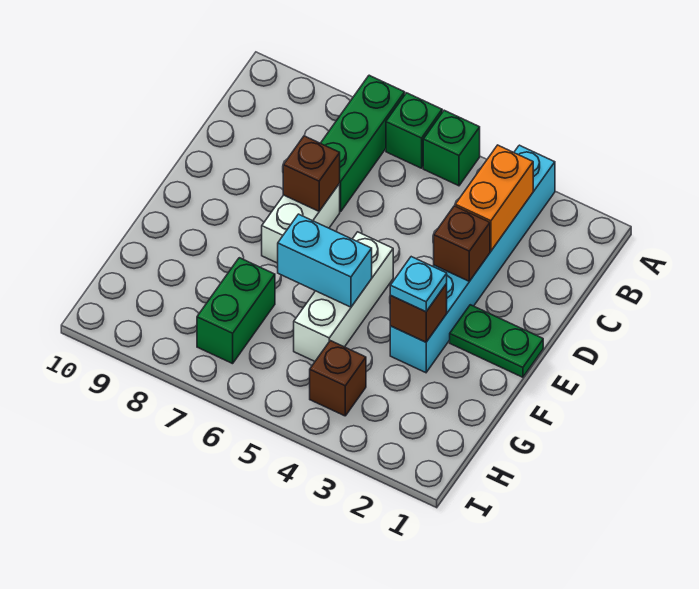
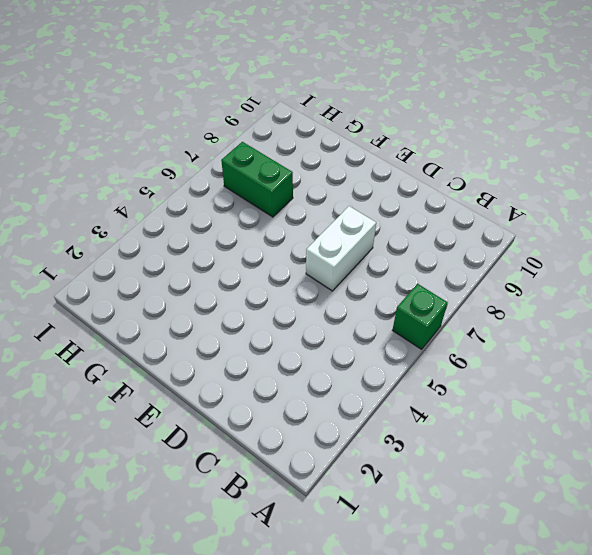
white brick D6:D7 level 1 -> white brick D7:E7 level 1
none -> cyan brick A3:F3 level 1
none -> green brick A5 level 1
none -> green brick A7:C7 level 1

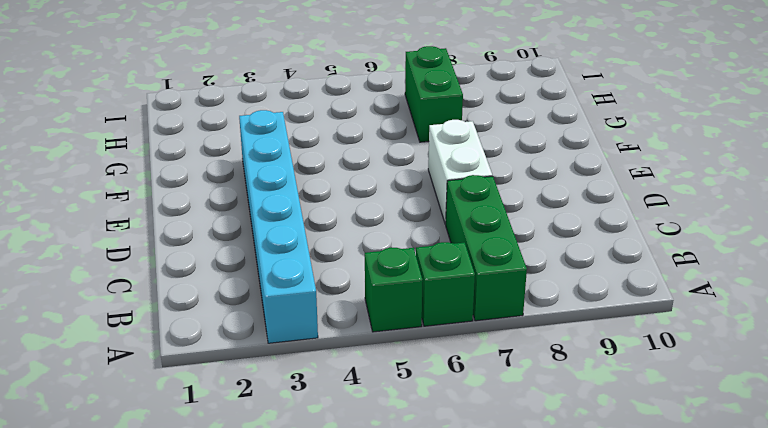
none -> green plate E1:E2 level 1
none -> white brick E5:G5 level 1
none -> brown brick H4 level 1

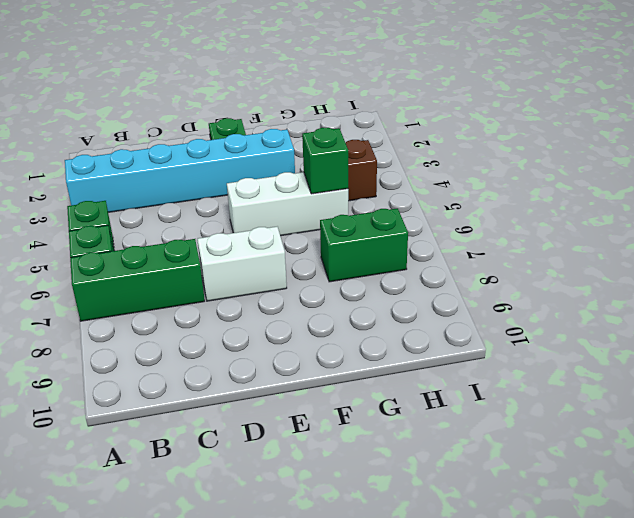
green brick G5 level 2 -> none
none -> orange brick B3:C3 level 2
none -> brown brick D3 level 2
none -> brown brick D7 level 2

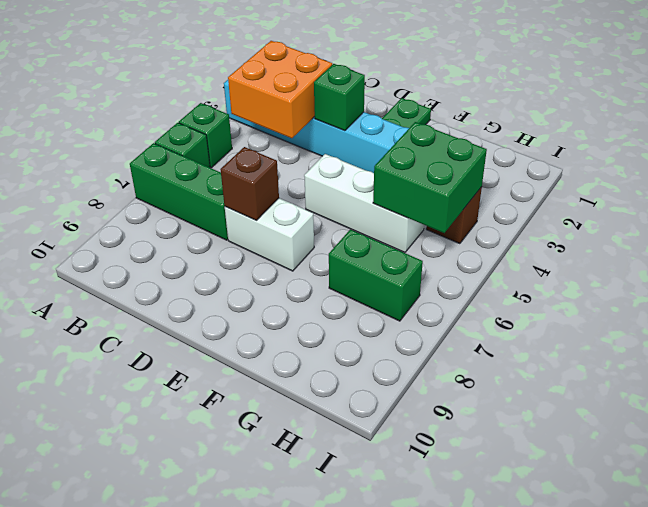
orange brick B3:C4 level 2 -> orange brick B3:C3 level 2
green brick D3 level 2 -> brown brick D3 level 2
green brick G4:H5 level 2 -> none
none -> brown brick F3 level 2
none -> cyan brick F5:F6 level 2
none -> cyan plate F3 level 3

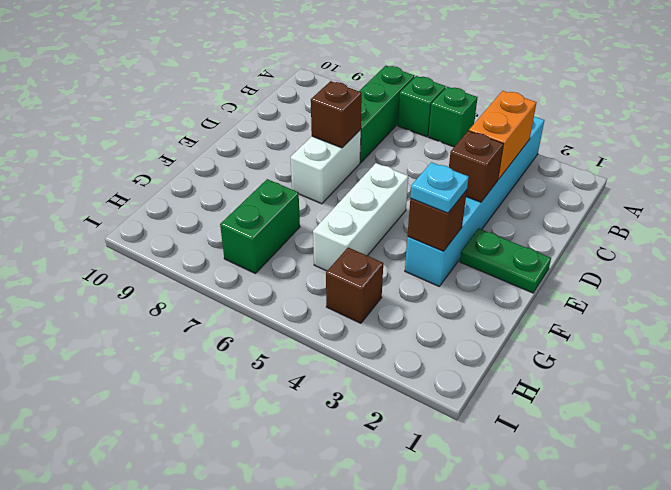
none -> cyan brick F5:F6 level 2

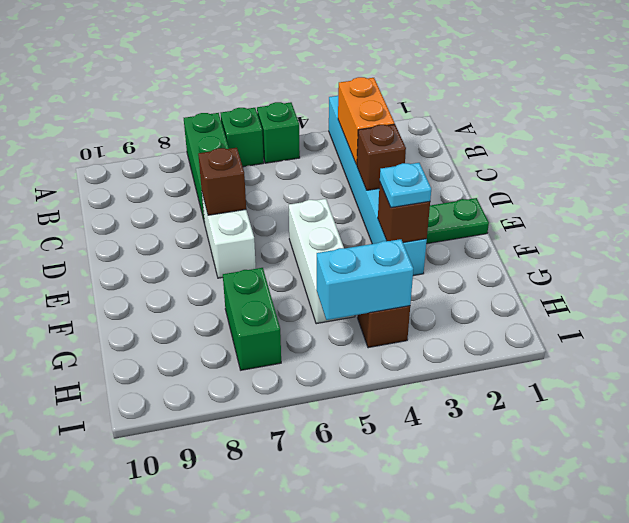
cyan brick H4:H5 level 2 -> cyan brick F5:F6 level 2

